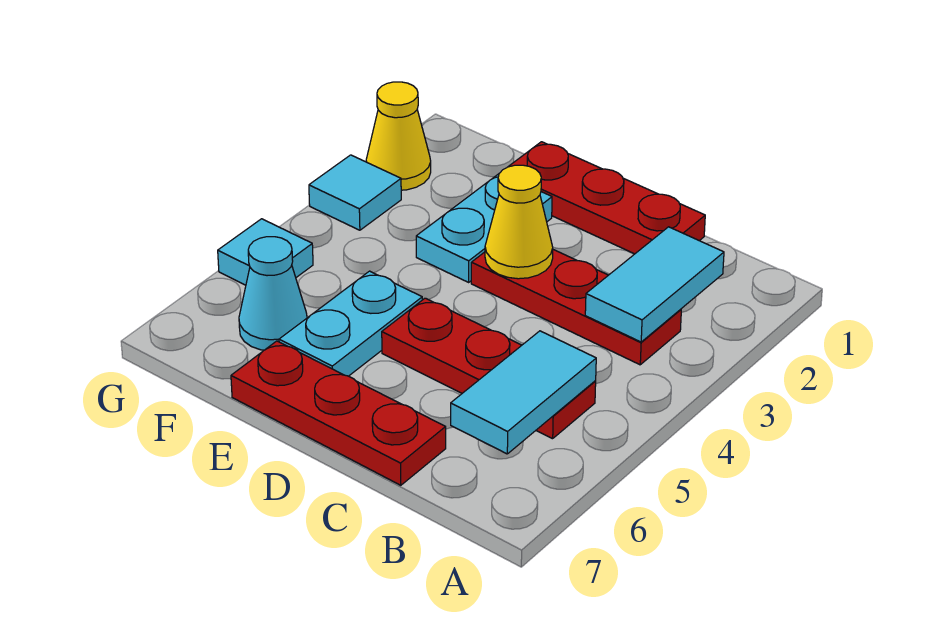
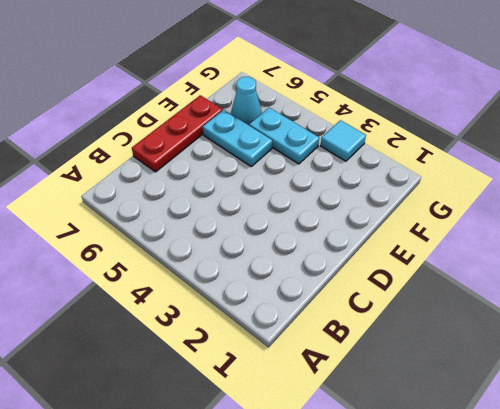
cyan plate F4:F5 level 1 -> cyan plate E2:E3 level 1
none -> red plate B3:D3 level 1
none -> red plate B5:D5 level 1
none -> red plate C1:E1 level 1

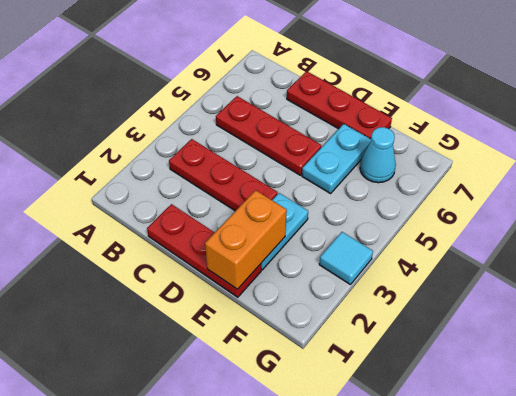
orange brick E1:E2 level 2 -> none
none -> yellow cone G2 level 1
none -> cyan tile G5 level 1
none -> cyan tile B2:B3 level 2

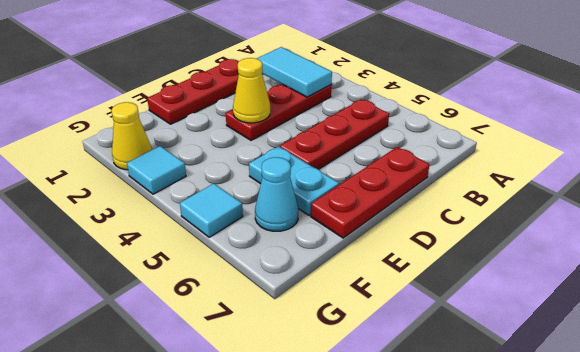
none -> cyan plate E2:E3 level 1
none -> cyan tile B5:B6 level 2

